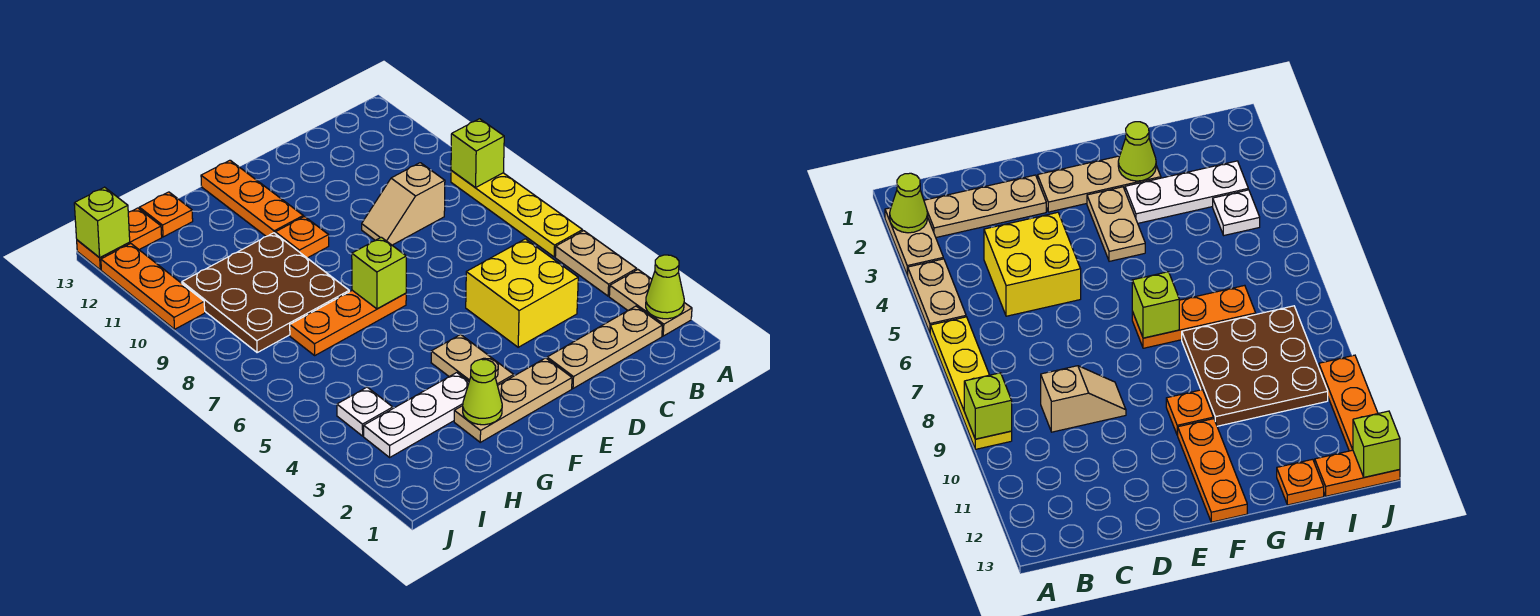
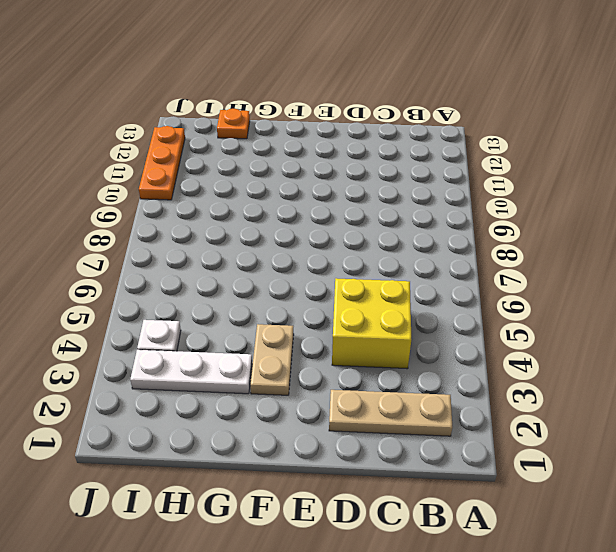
none -> tan plate A2:A3 level 1
none -> tan plate A4:A5 level 1
none -> yellow plate A6:A9 level 1

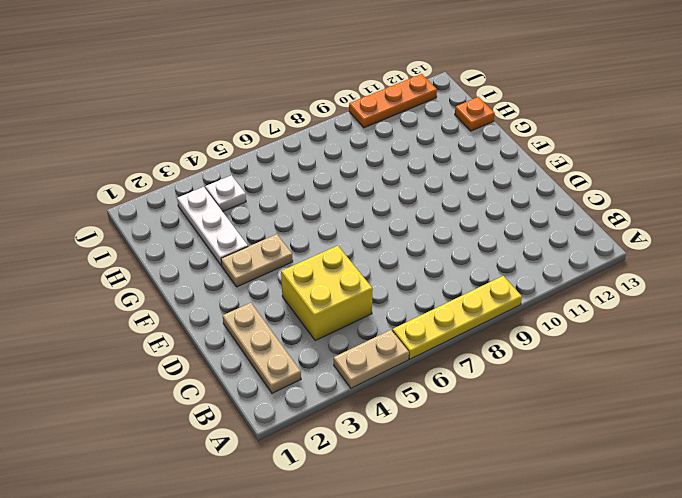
none -> tan plate A2:A3 level 1
none -> tan slope C9:D9 level 1 top C
none -> tan plate E2:G2 level 1

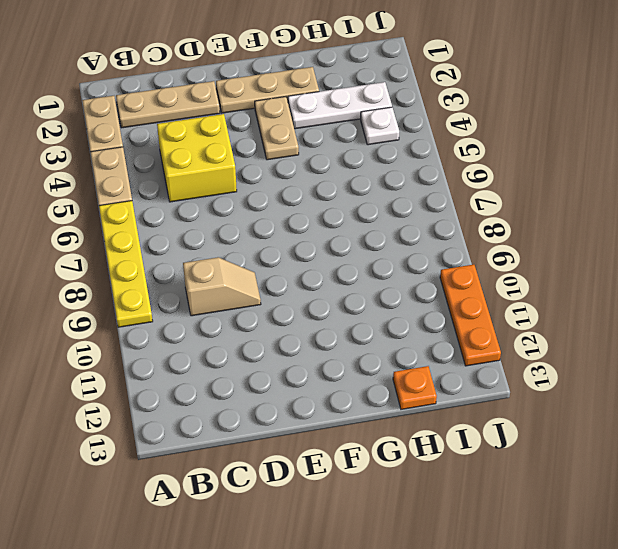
none -> orange plate F7:H7 level 1
none -> orange plate F10 level 1
none -> orange plate F11:F13 level 1

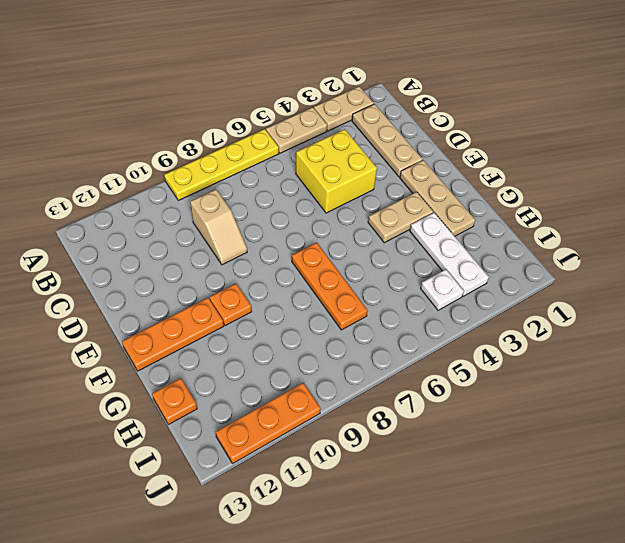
none -> brown plate G8:I10 level 1
none -> orange plate I13:J13 level 1
none -> lime cone A2 level 2

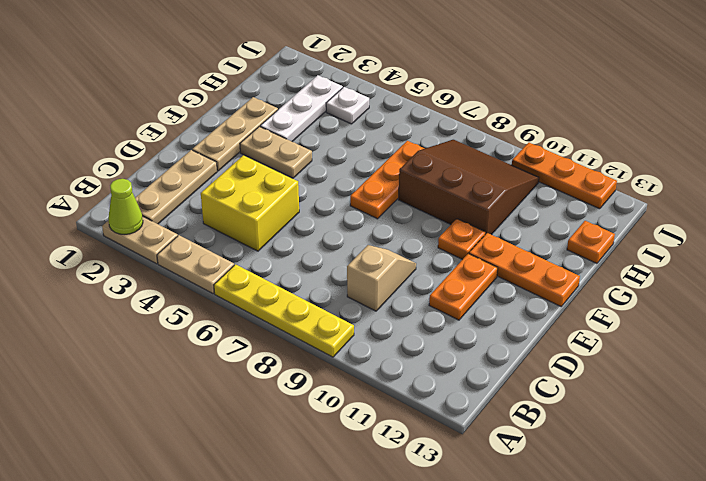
orange plate D11:E11 level 1 -> orange plate I13:J13 level 1
brown slope G8:I10 level 1 top G -> brown plate G8:I10 level 1
none -> lime brick A9 level 2
none -> lime brick F7 level 2
none -> lime cone G2 level 2

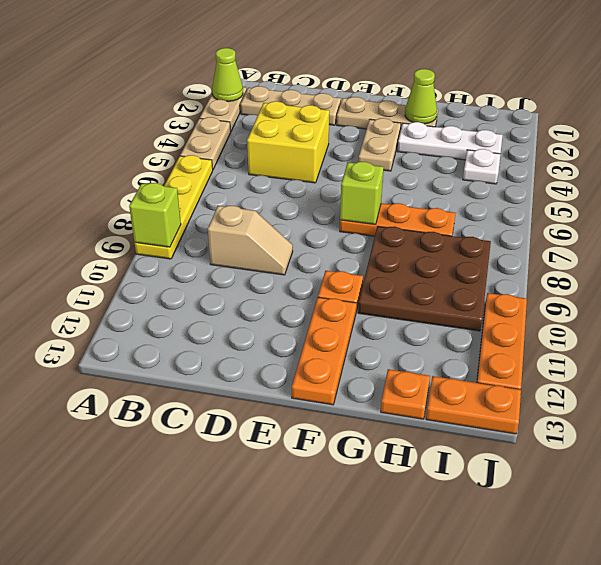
none -> lime brick J13 level 2

